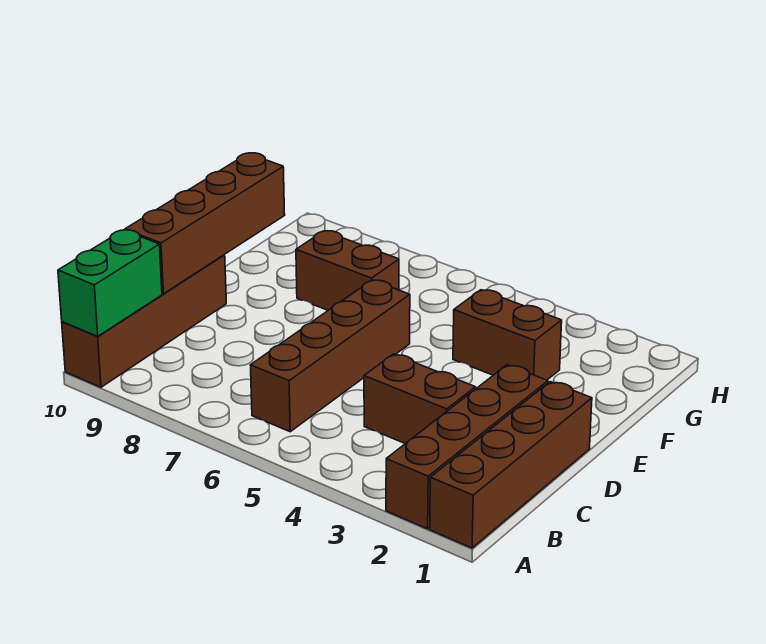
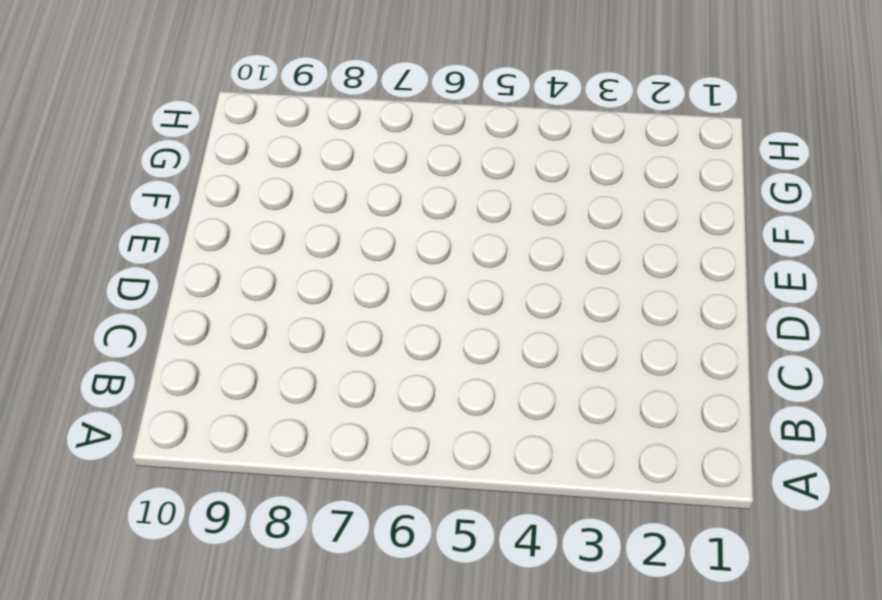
none -> brown brick A1:D1 level 1
none -> brown brick A2:D2 level 1

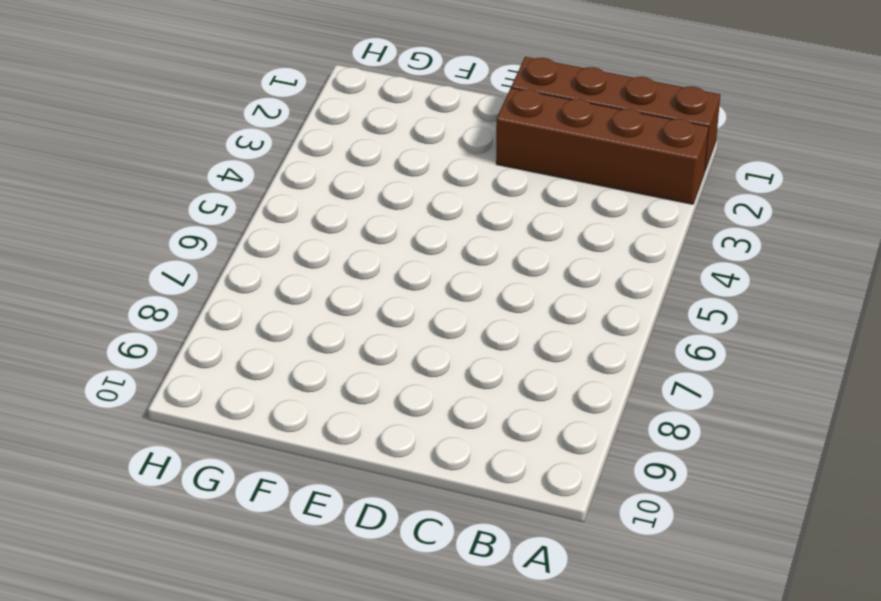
none -> brown brick A10:D10 level 1
none -> brown brick B6:E6 level 1

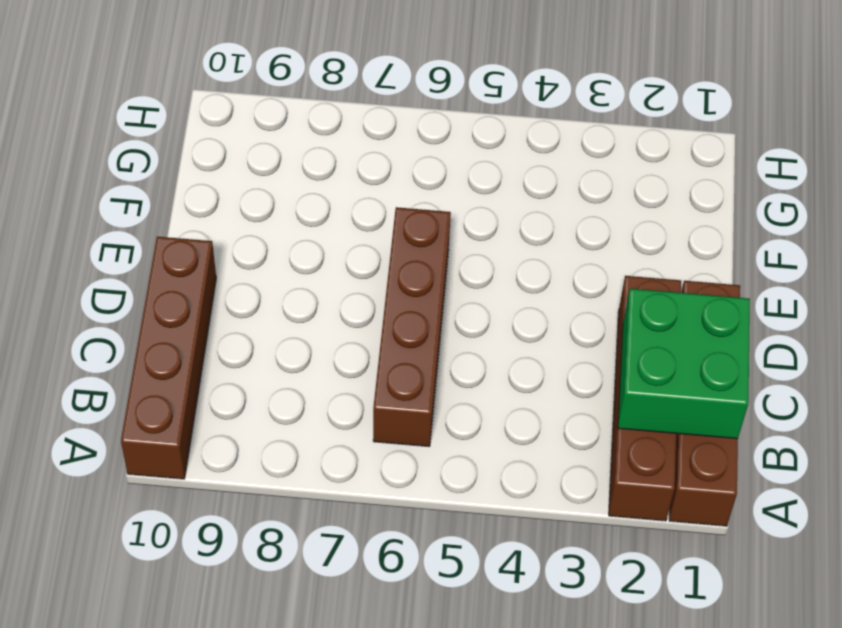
green brick B1:C2 level 2 -> none
none -> brown brick C3:C4 level 1
none -> brown brick F3:F4 level 1

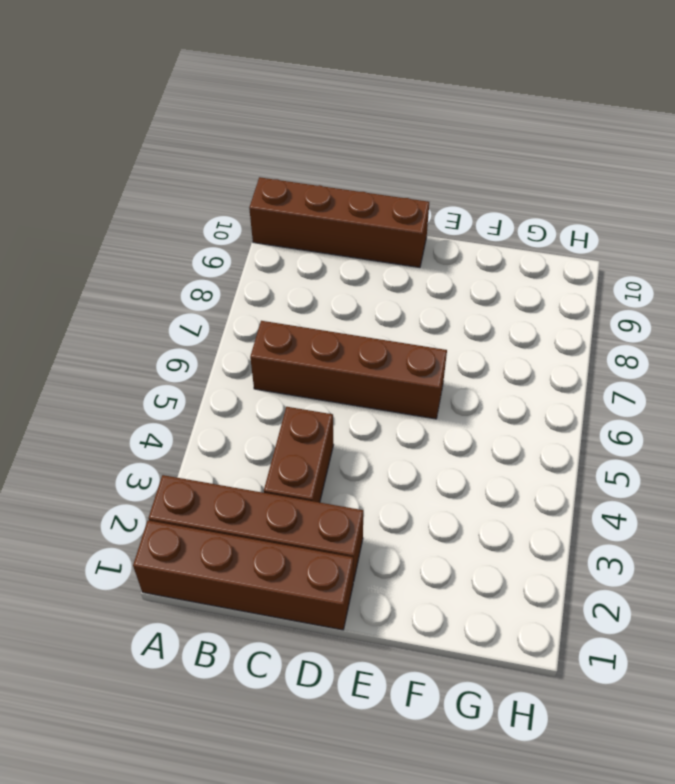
none -> brown brick F3:F4 level 1
none -> brown brick F7:F8 level 1

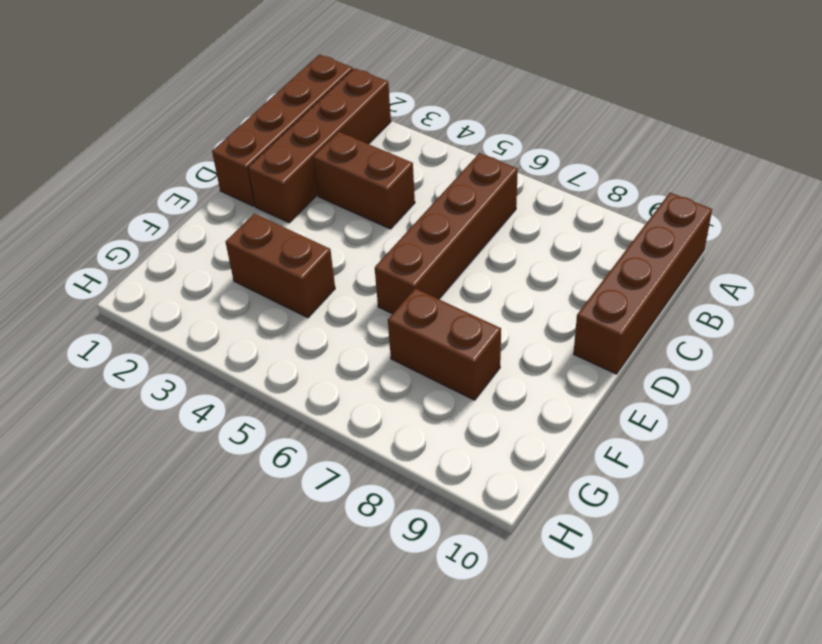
none -> green brick A10:B10 level 2
none -> brown brick C10:F10 level 2

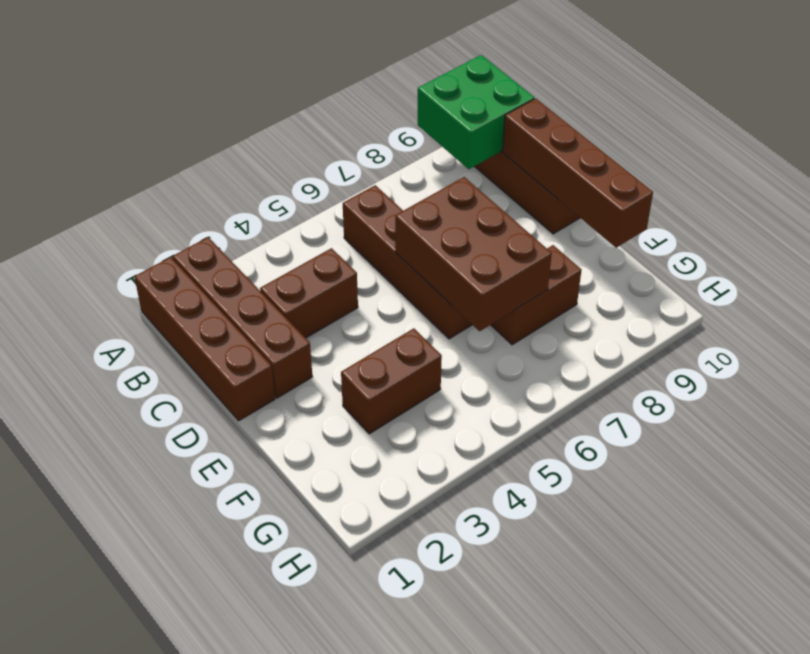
green brick A9:B10 level 2 -> green brick A10:B10 level 2
brown brick D6:F7 level 2 -> none

